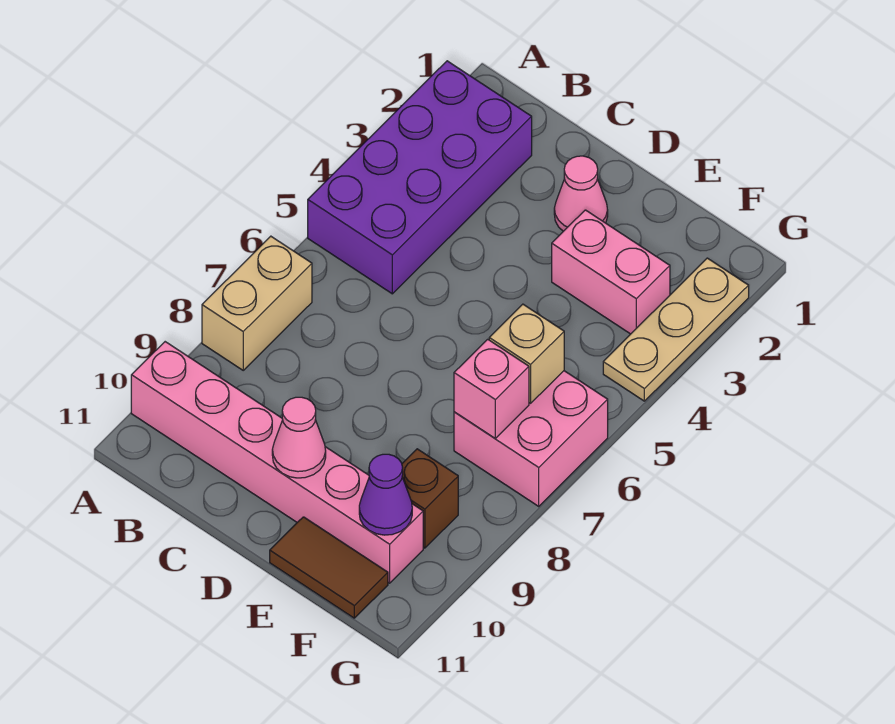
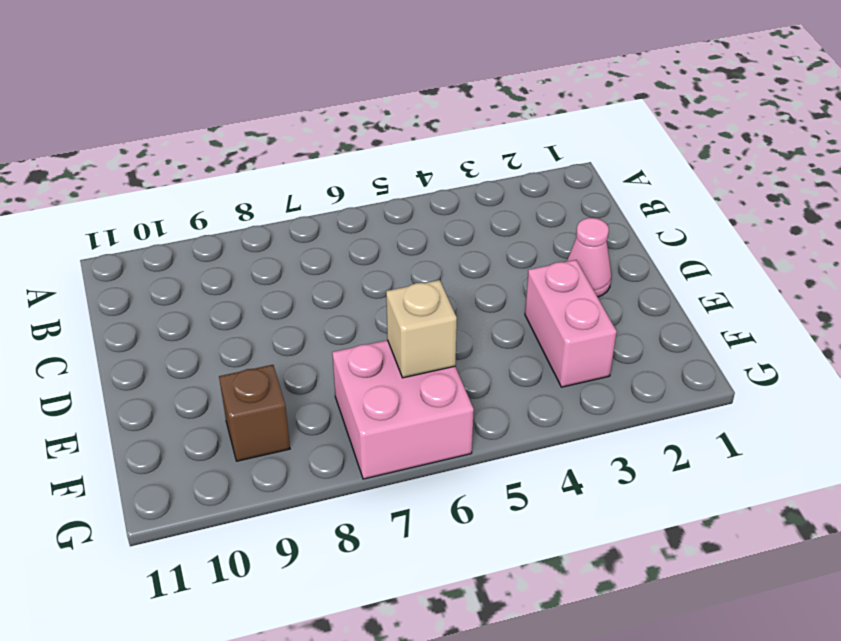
none -> purple brick A2:B5 level 1
none -> tan brick A7:A8 level 1
none -> pink brick A10:F10 level 1

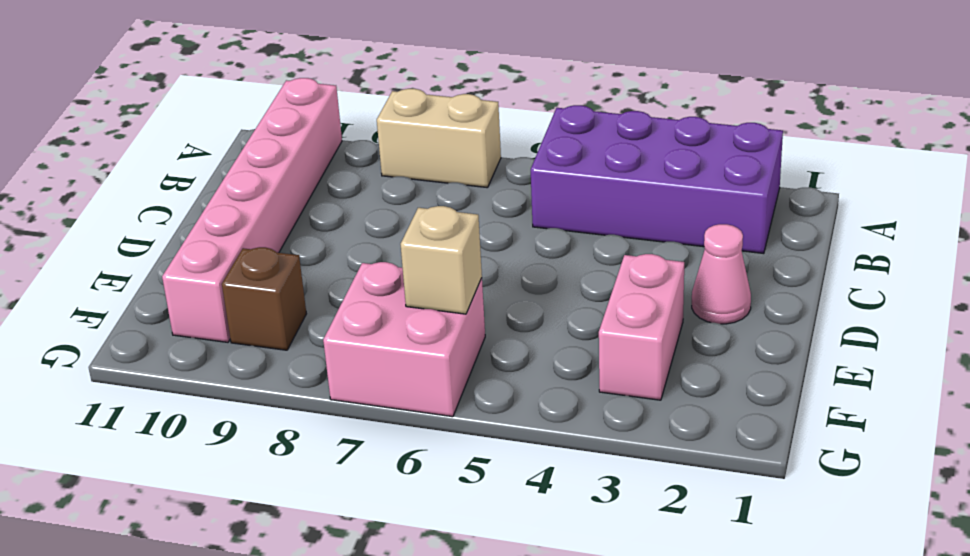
none -> brown tile E11:F11 level 1
none -> tan plate G2:G4 level 1
none -> pink cone D10 level 2

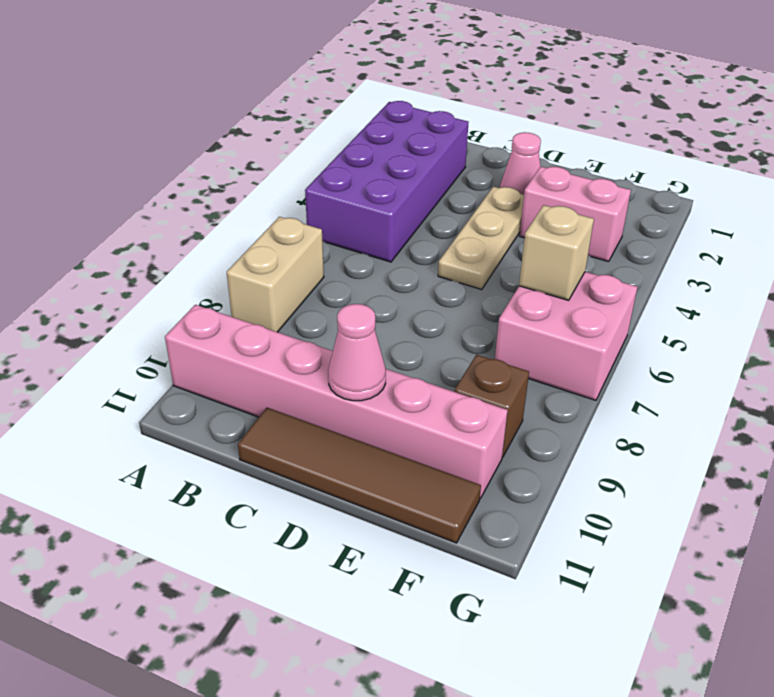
brown tile C11:F11 level 1 -> brown tile E11:F11 level 1
tan plate D3:D5 level 1 -> tan plate G2:G4 level 1
none -> pink brick F7 level 2
none -> purple cone F10 level 2

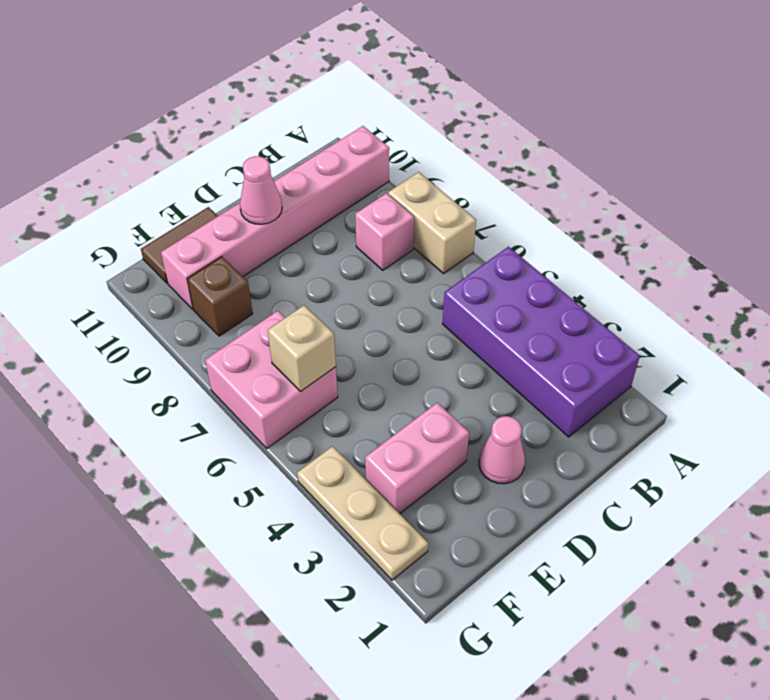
pink brick B8 level 1 -> pink brick F7 level 2
none -> purple cone F10 level 2

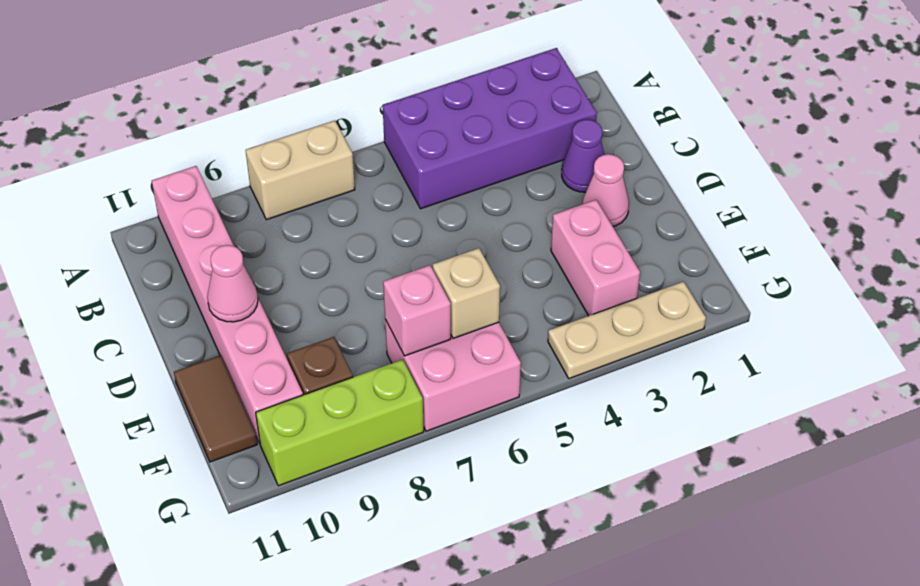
purple cone C2 level 1 -> purple cone F10 level 2
lime brick G8:G10 level 1 -> none

